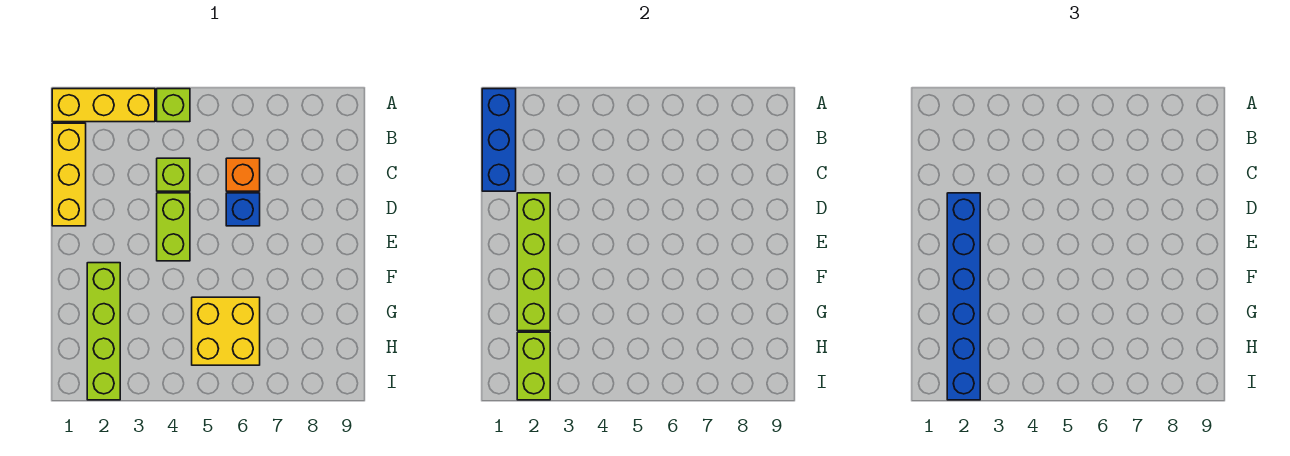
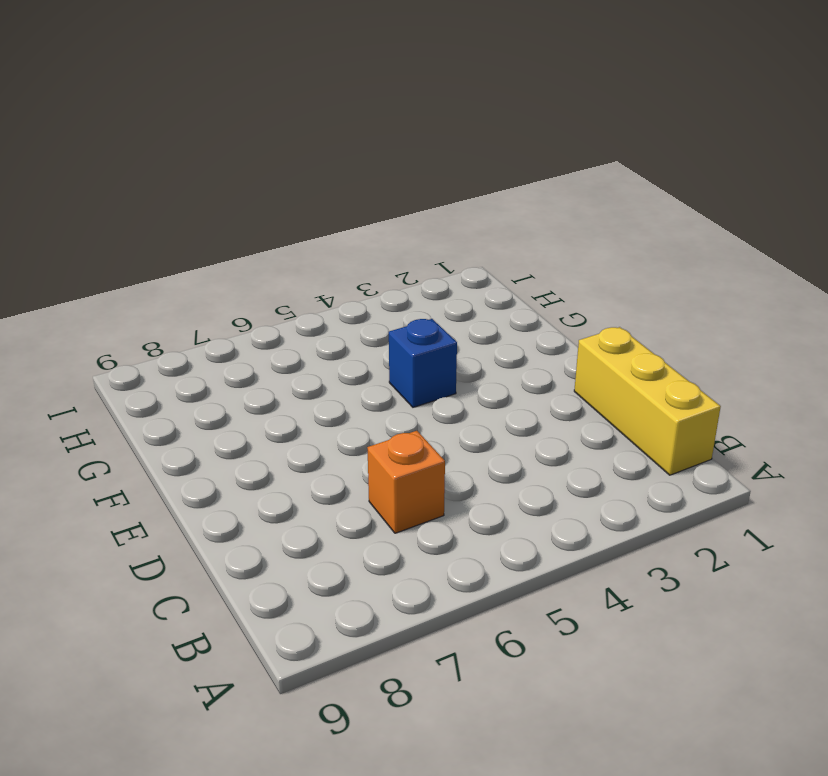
blue brick F4 level 1 -> blue brick D6 level 1
none -> yellow brick A1:A3 level 1
none -> lime brick A4 level 1
none -> lime brick C4 level 1

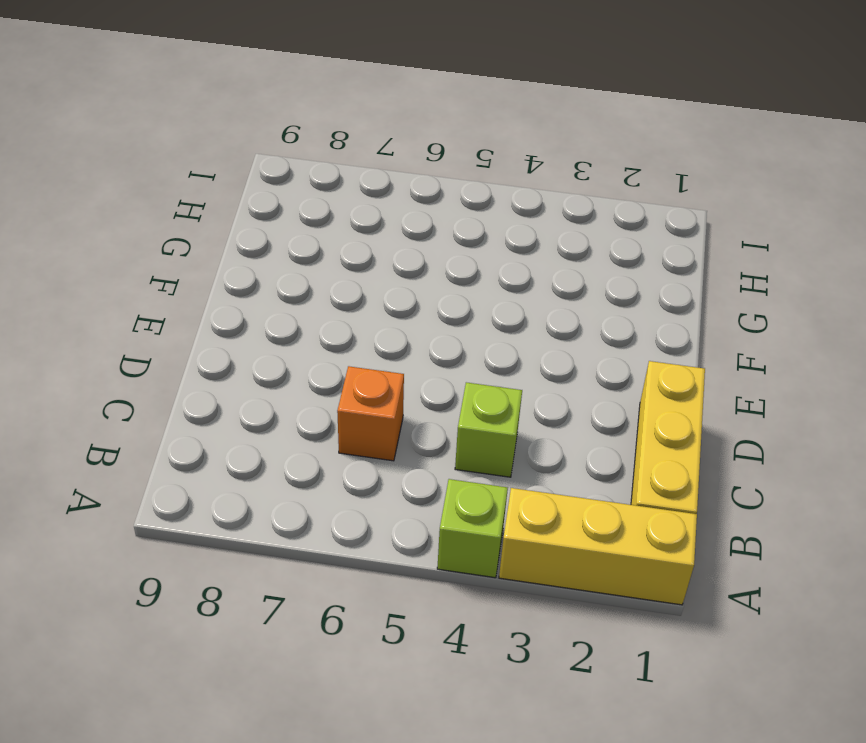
none -> lime brick D4:E4 level 1
none -> blue brick D6 level 1
none -> lime brick F2:I2 level 1

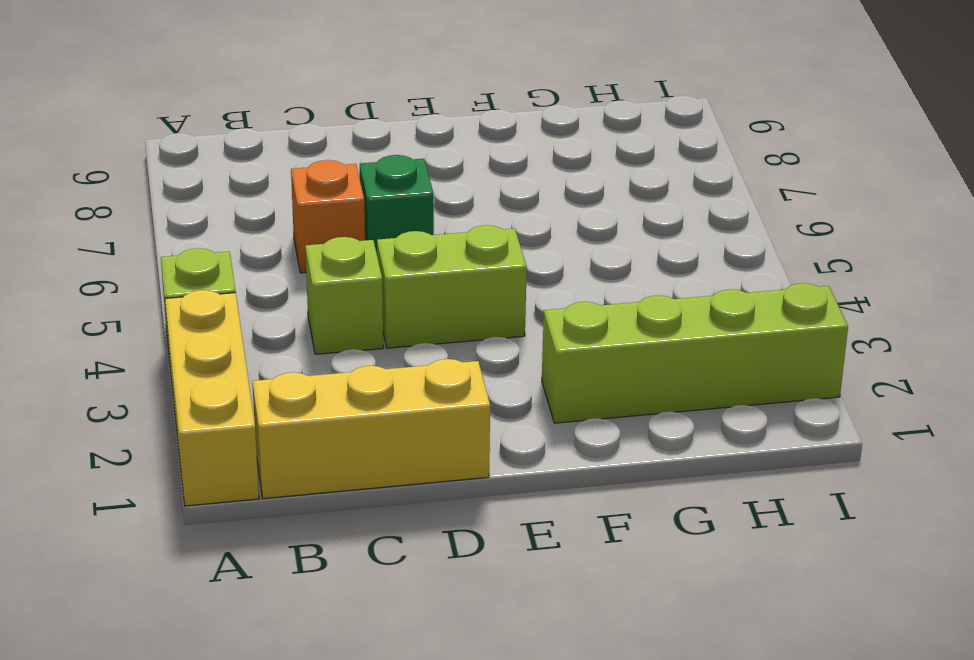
green brick D6 level 1 -> blue brick D6 level 1
none -> yellow brick G5:H6 level 1
none -> blue brick A1:C1 level 2
none -> lime brick D2:G2 level 2

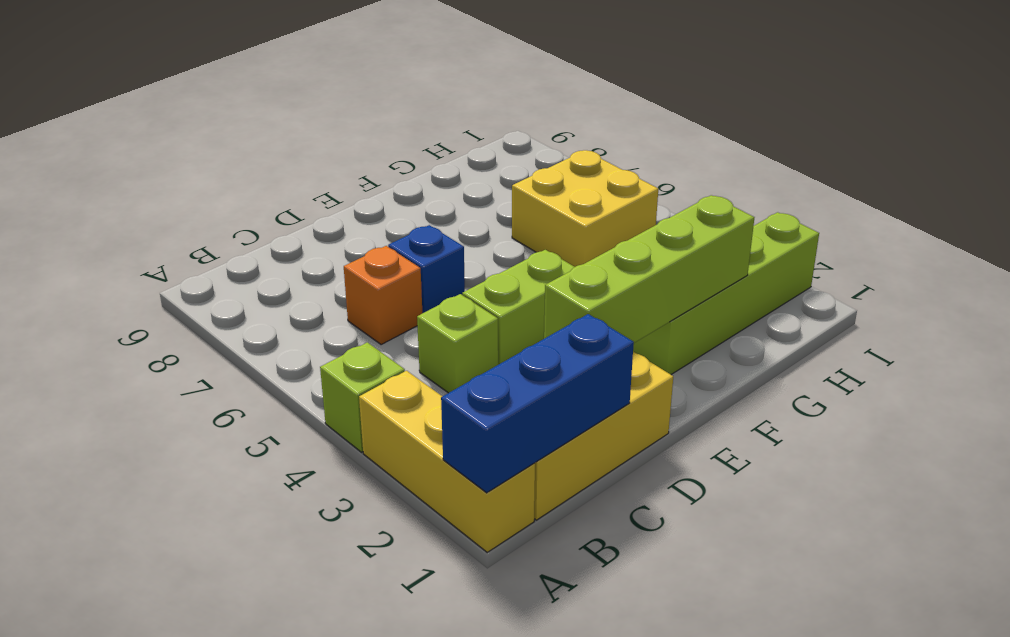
none -> lime brick H2:I2 level 2
none -> blue brick D2:I2 level 3

